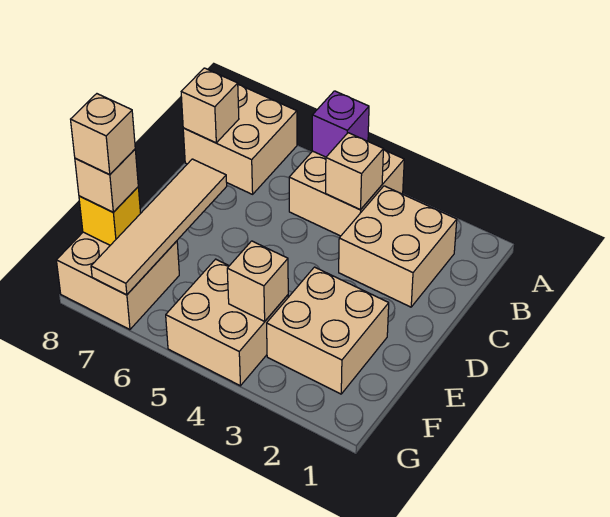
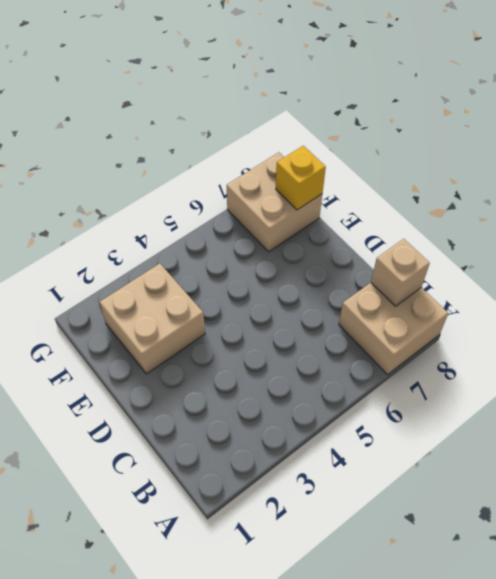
none -> tan brick A4:B5 level 1
none -> tan brick B2:C3 level 1
none -> tan brick F4:G5 level 1

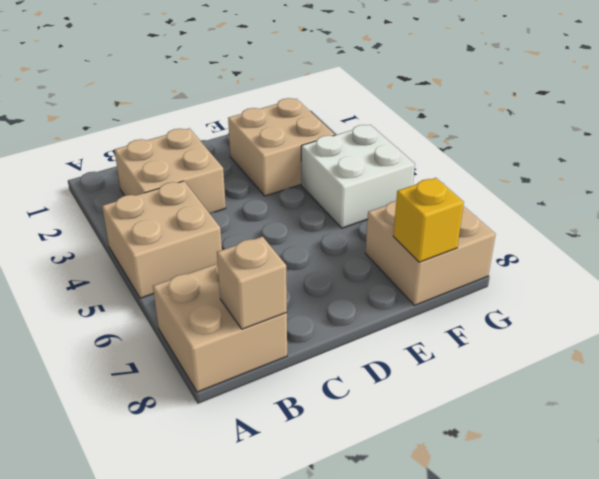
white brick F4:G5 level 1 -> tan brick F4:G5 level 1
none -> purple brick A5 level 2
none -> tan brick B4 level 2
none -> tan tile D7:G7 level 2

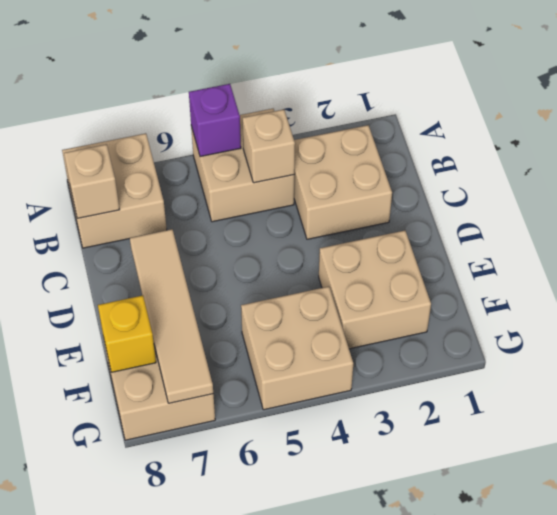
none -> tan brick F4 level 2
none -> tan brick F8 level 3
none -> tan brick F8 level 4

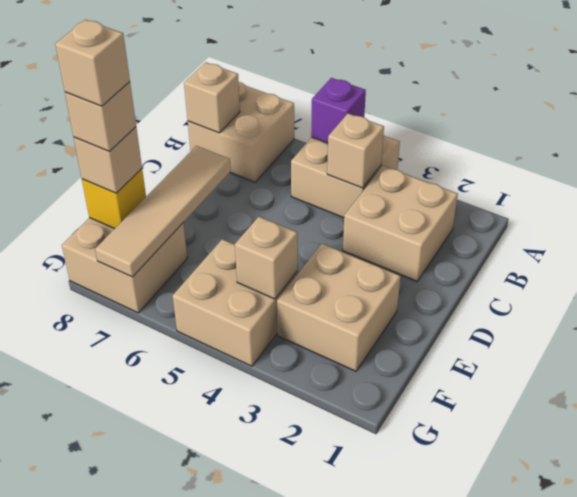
tan brick F8 level 5 -> none

